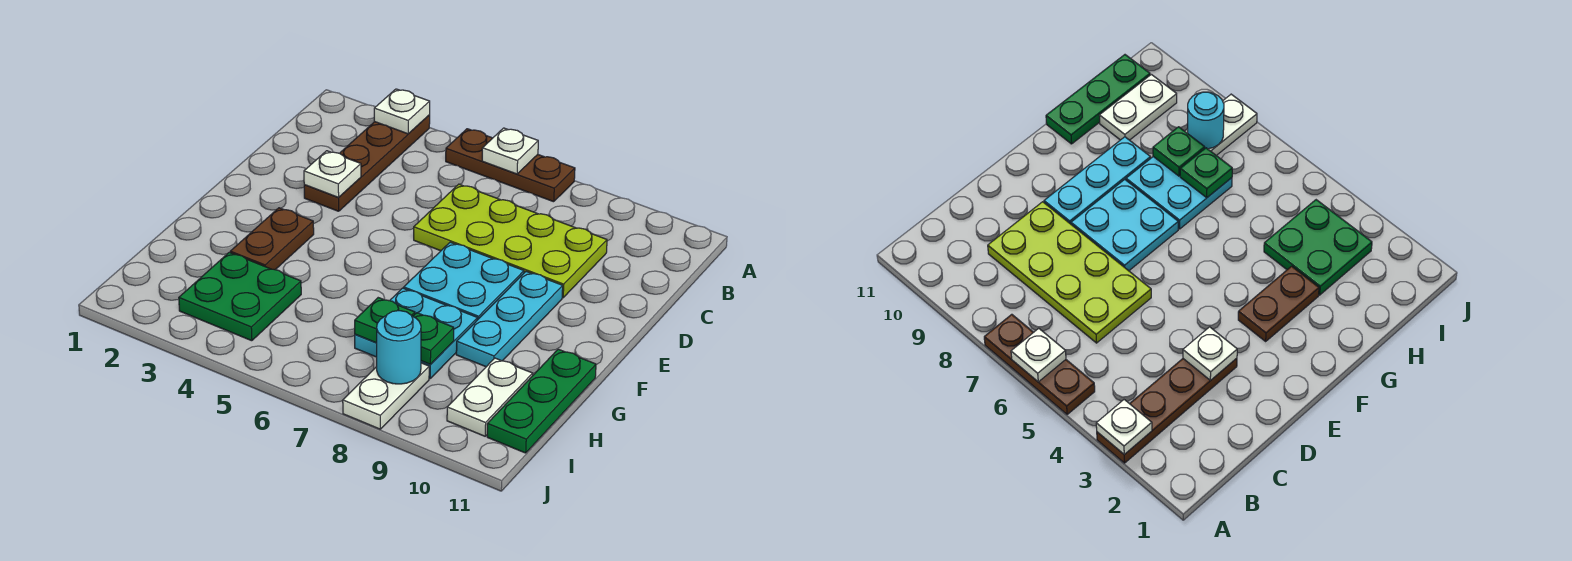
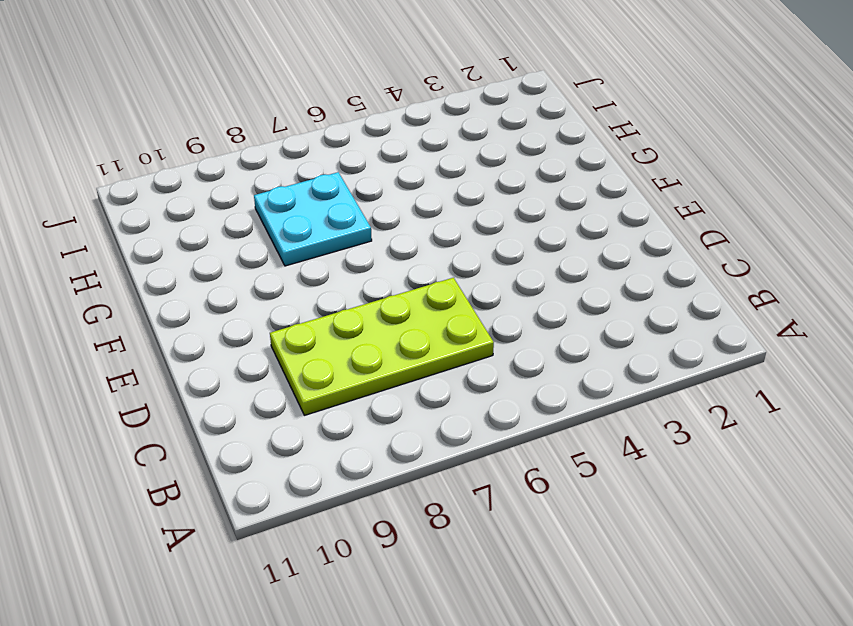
none -> brown plate A3:D3 level 1
none -> brown plate A5:A7 level 1
none -> cyan plate E7:F8 level 1

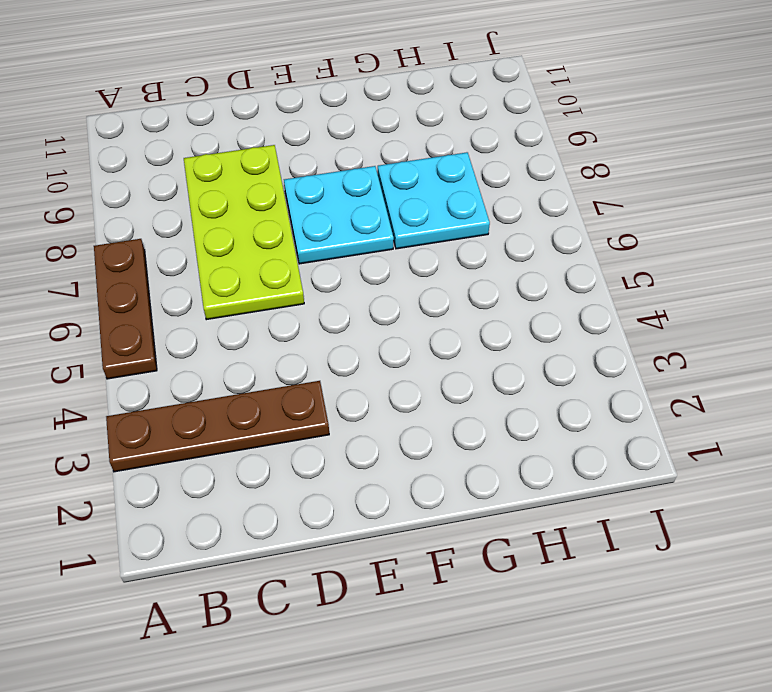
none -> cyan plate E9:G9 level 1
none -> brown plate F3:G3 level 1
none -> green plate G11:I11 level 1

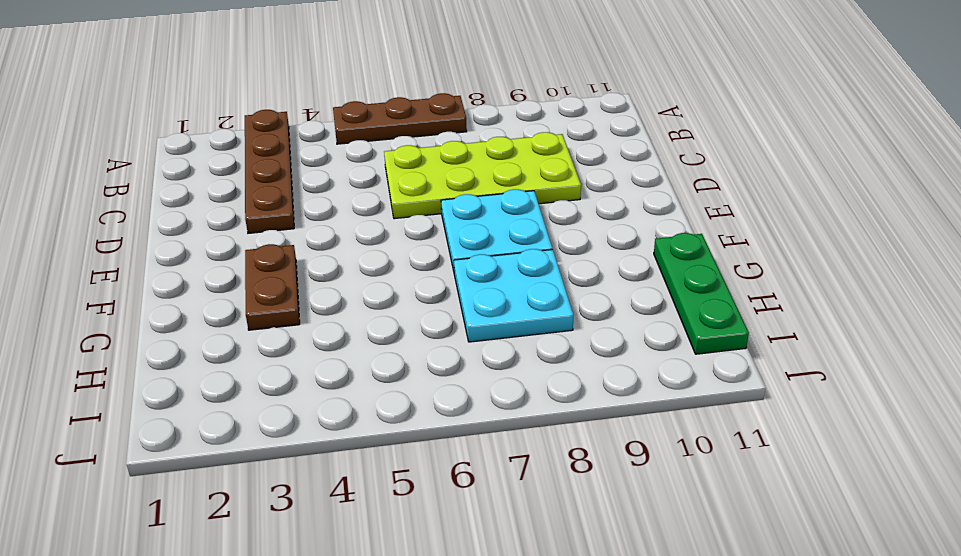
none -> cyan plate E9:G9 level 1
none -> green plate H3:I4 level 1
none -> white plate H10:I10 level 1

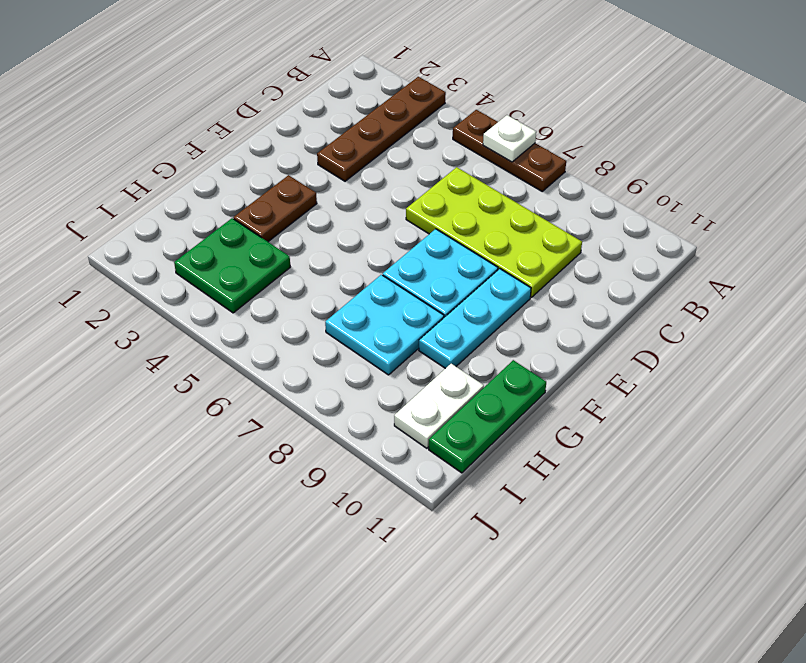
none -> white plate I8:J8 level 1
none -> white plate A3 level 2
none -> white plate D3 level 2

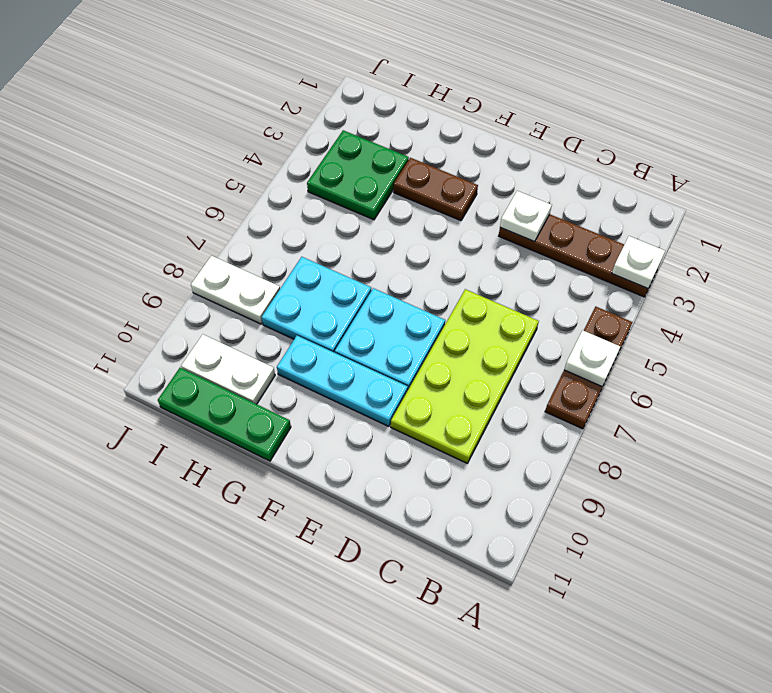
none -> green plate H7 level 2
none -> green plate H8 level 2
none -> cyan round brick I8 level 2

